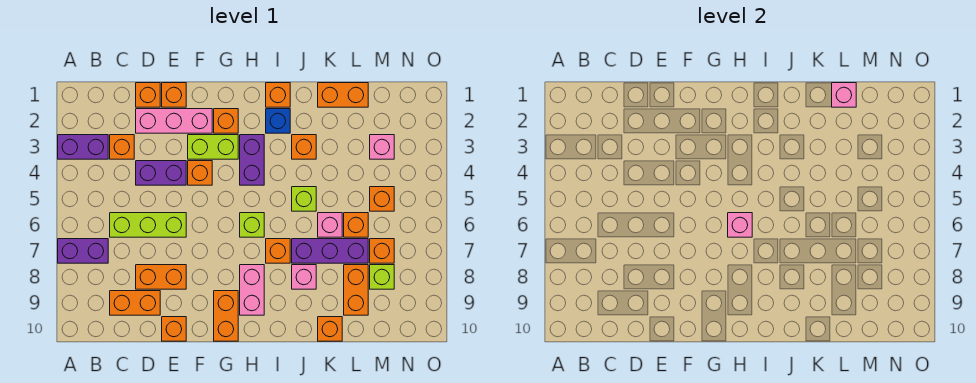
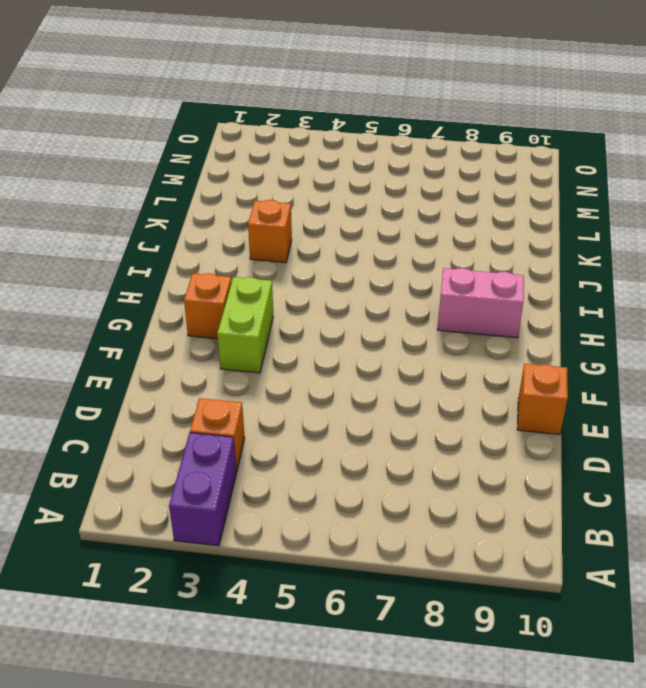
none -> purple brick A7:B7 level 1
none -> lime brick C6:E6 level 1
none -> orange brick C9:D9 level 1
none -> orange brick D1 level 1

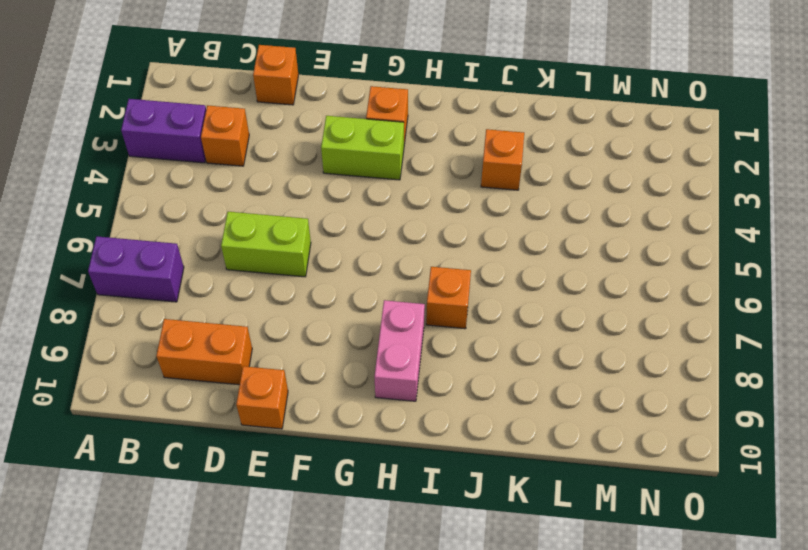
lime brick D6:E6 level 1 -> lime brick C6:E6 level 1
none -> pink brick D2:F2 level 1
none -> purple brick D4:E4 level 1
none -> orange brick D8:E8 level 1
none -> orange brick E1 level 1

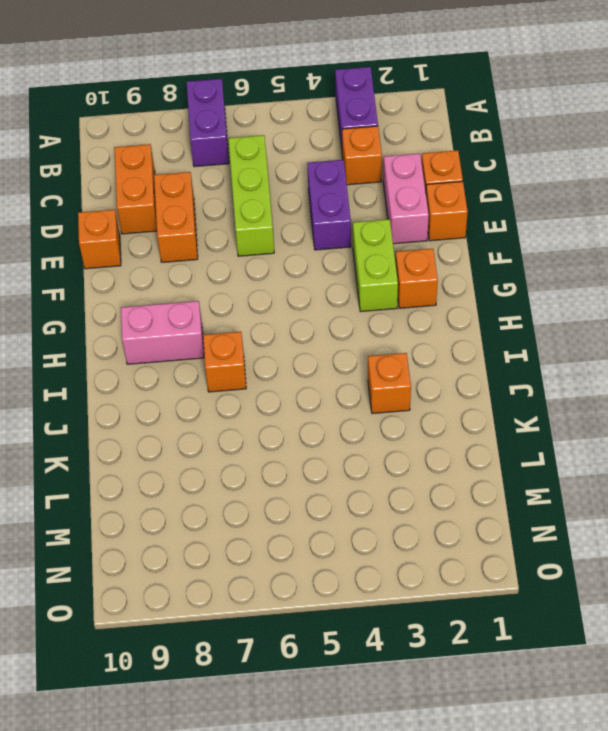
pink brick D2:E2 level 1 -> pink brick D2:F2 level 1
none -> orange brick F4 level 1
none -> orange brick G9:G10 level 1
none -> purple brick H3:H4 level 1
none -> lime brick H6 level 1

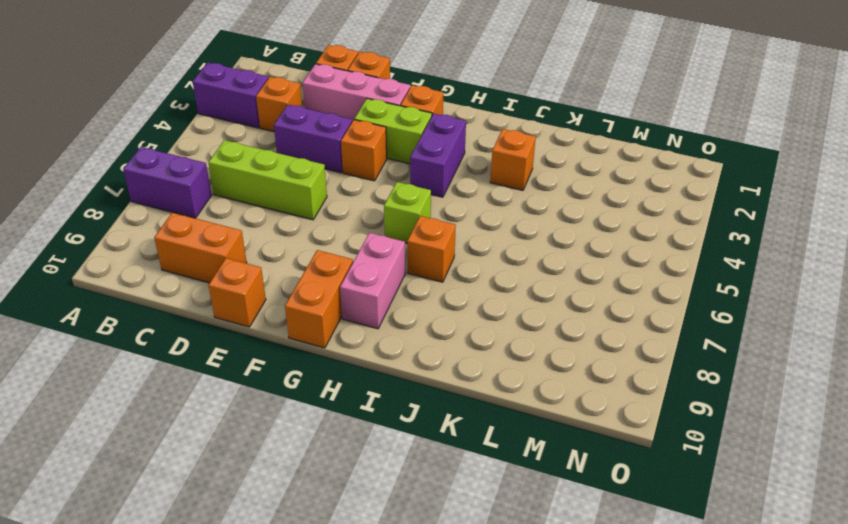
none -> orange brick D8:E8 level 1
none -> orange brick I1 level 1
none -> blue brick I2 level 1
none -> lime brick J5 level 1

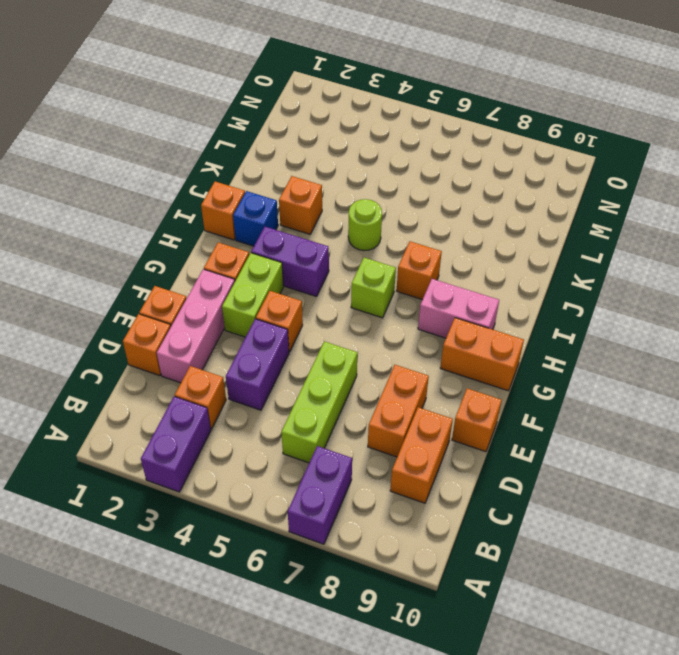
lime round brick J5 level 1 -> lime brick J5 level 1
none -> purple brick J7:L7 level 1
none -> pink brick J8 level 1
none -> orange brick K1:L1 level 1
none -> pink brick K6 level 1

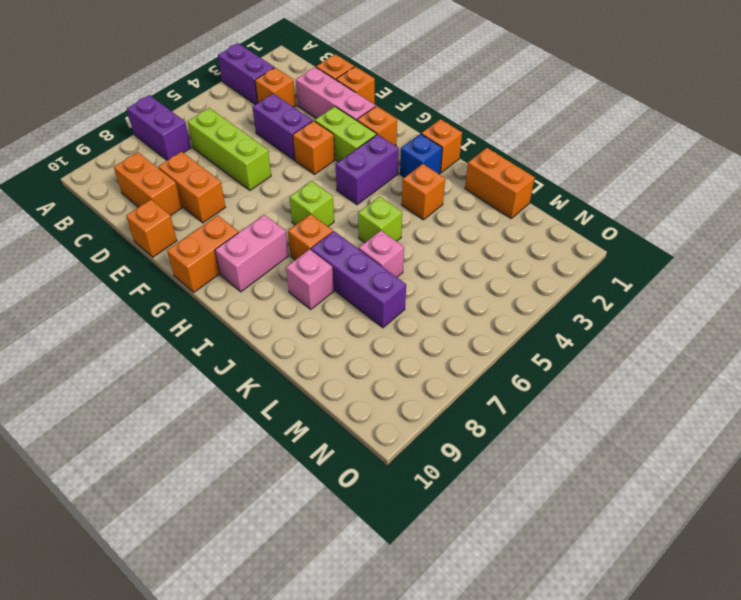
none -> orange brick K10 level 1
none -> orange brick L6 level 1
none -> orange brick L8:L9 level 1
none -> pink brick M3 level 1

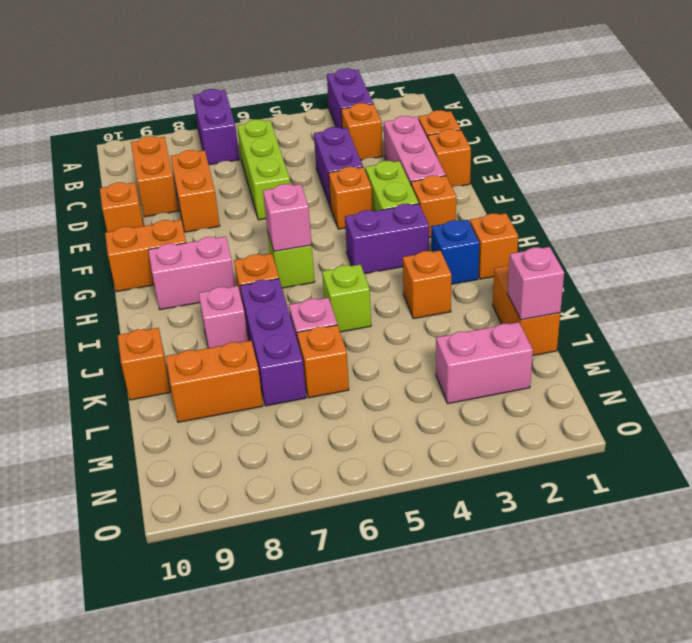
pink brick M2:M3 level 1 -> pink brick M3 level 1
none -> orange brick M5 level 1
none -> orange brick M7 level 1
none -> lime brick M8 level 1

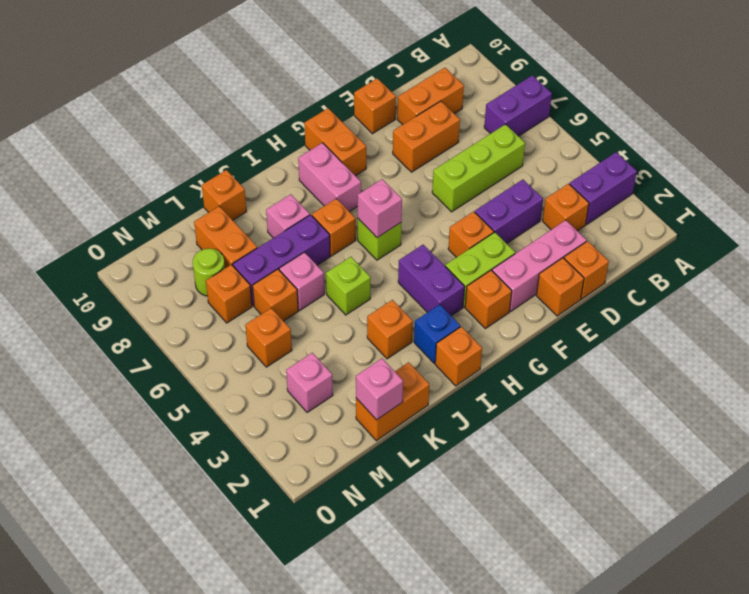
lime round brick M8 level 1 -> lime brick M8 level 1

